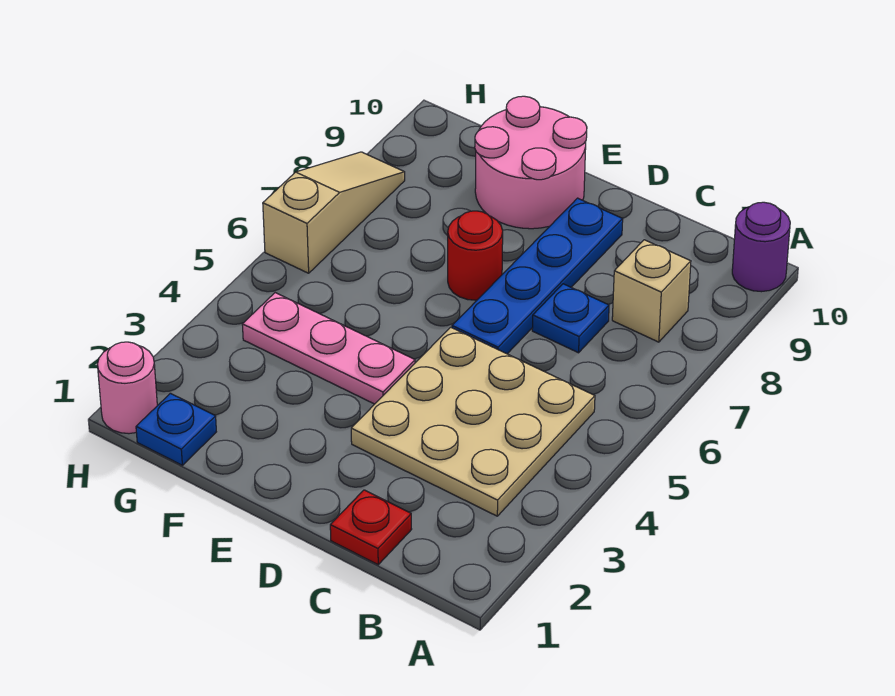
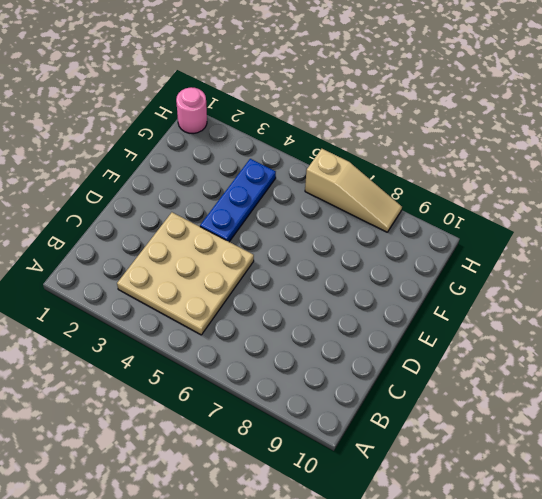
blue plate E4:G4 level 1 -> pink plate E4:G4 level 1
none -> purple round brick A10 level 1
none -> tan brick B8 level 1
none -> red plate C1 level 1

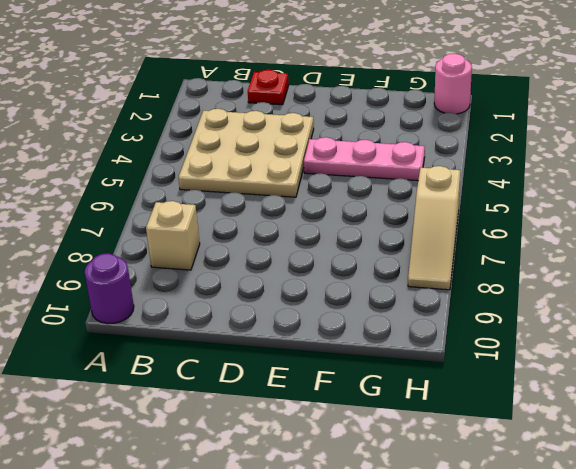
none -> blue plate C7 level 1
none -> blue plate D6:D9 level 1
none -> red round brick E7 level 1

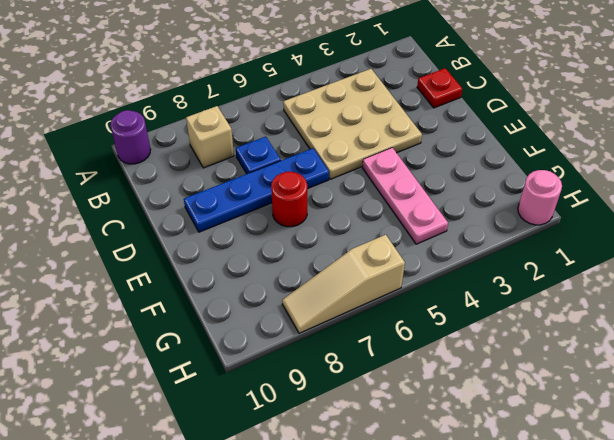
none -> pink round brick E9:F10 level 1
none -> blue plate G1 level 1

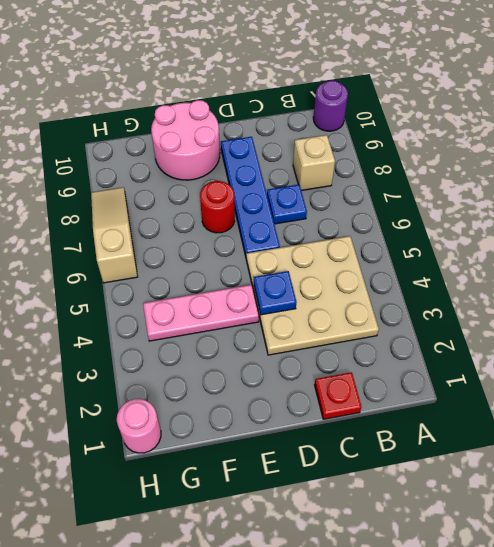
blue plate D4 level 2 -> blue plate G1 level 1

